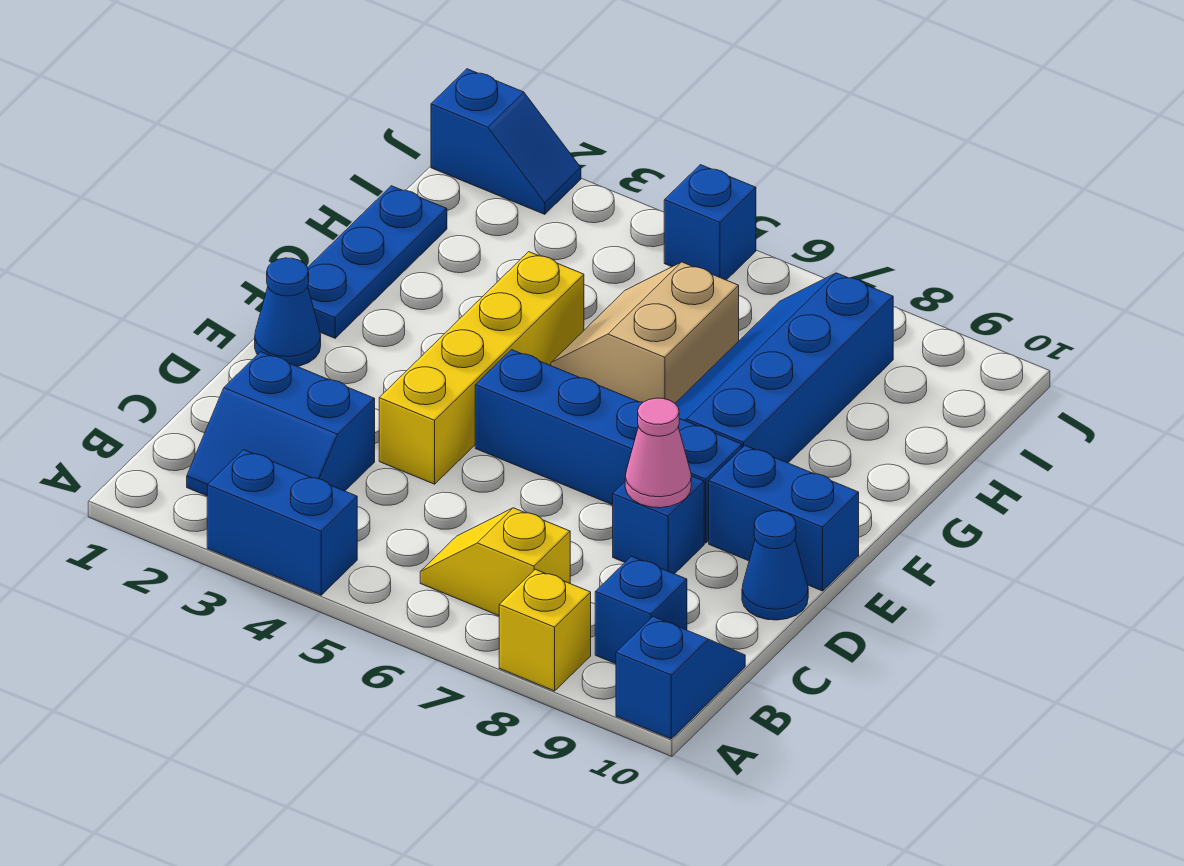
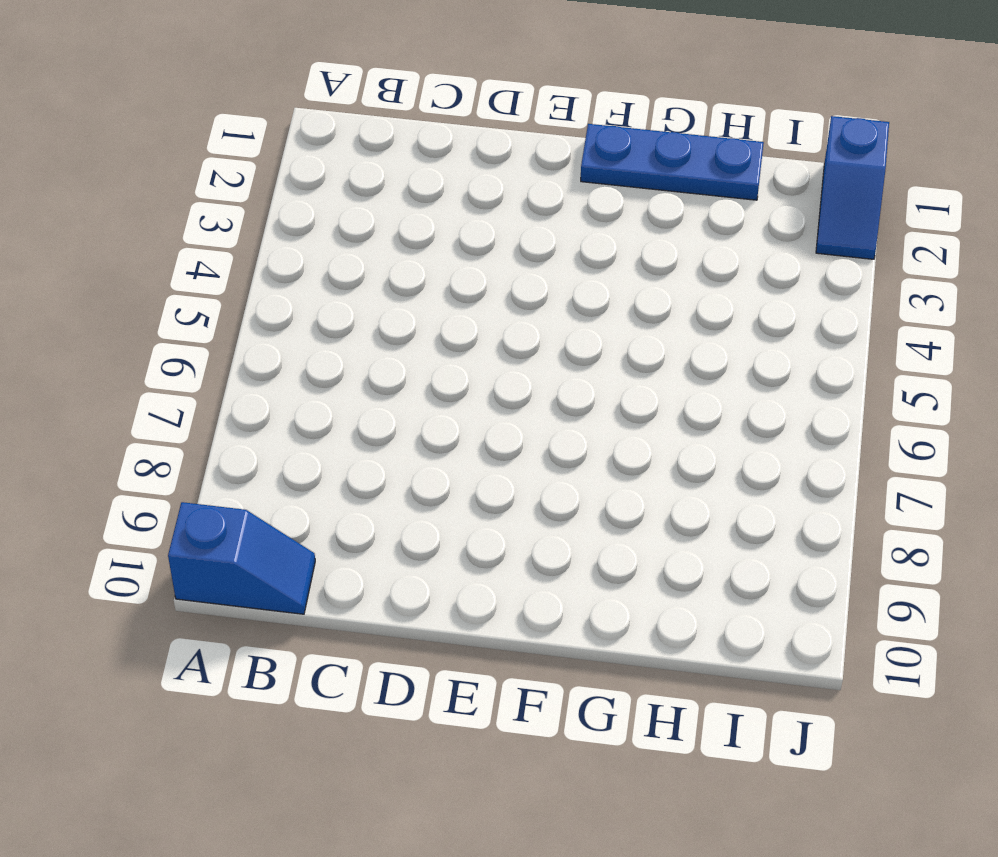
none -> blue brick A3:A4 level 1
none -> yellow brick A8 level 1
none -> blue slope B2:C3 level 1 top C

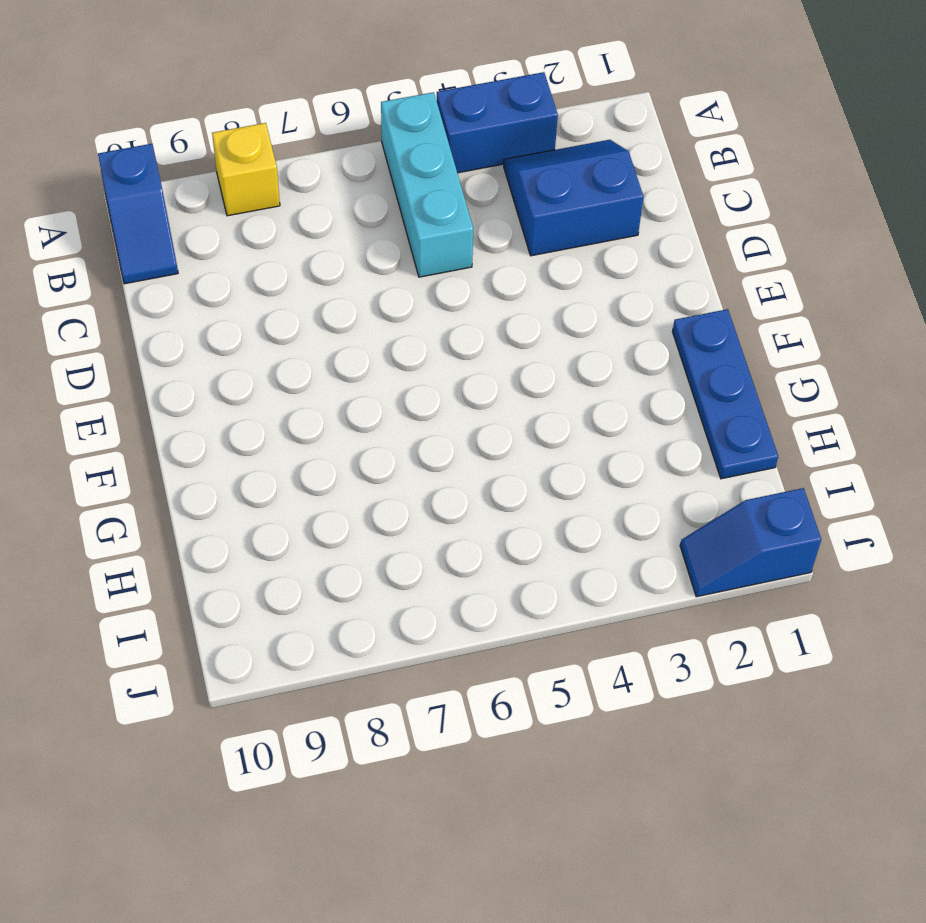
cyan brick A5:C5 level 1 -> none
none -> yellow slope B6:B7 level 1 top 7
none -> blue brick B9 level 1
none -> yellow brick D4:G4 level 1

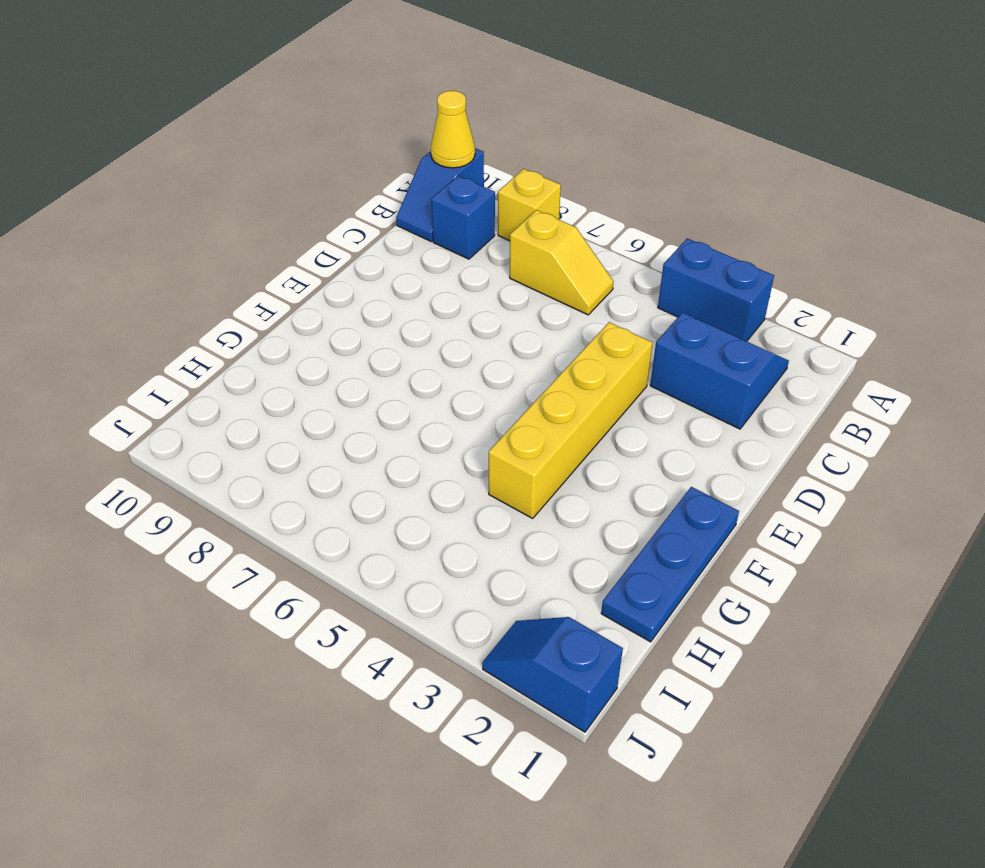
yellow cone A10 level 2 -> none
none -> blue brick D8 level 1
none -> blue cone D10 level 1
none -> blue cone E1 level 1

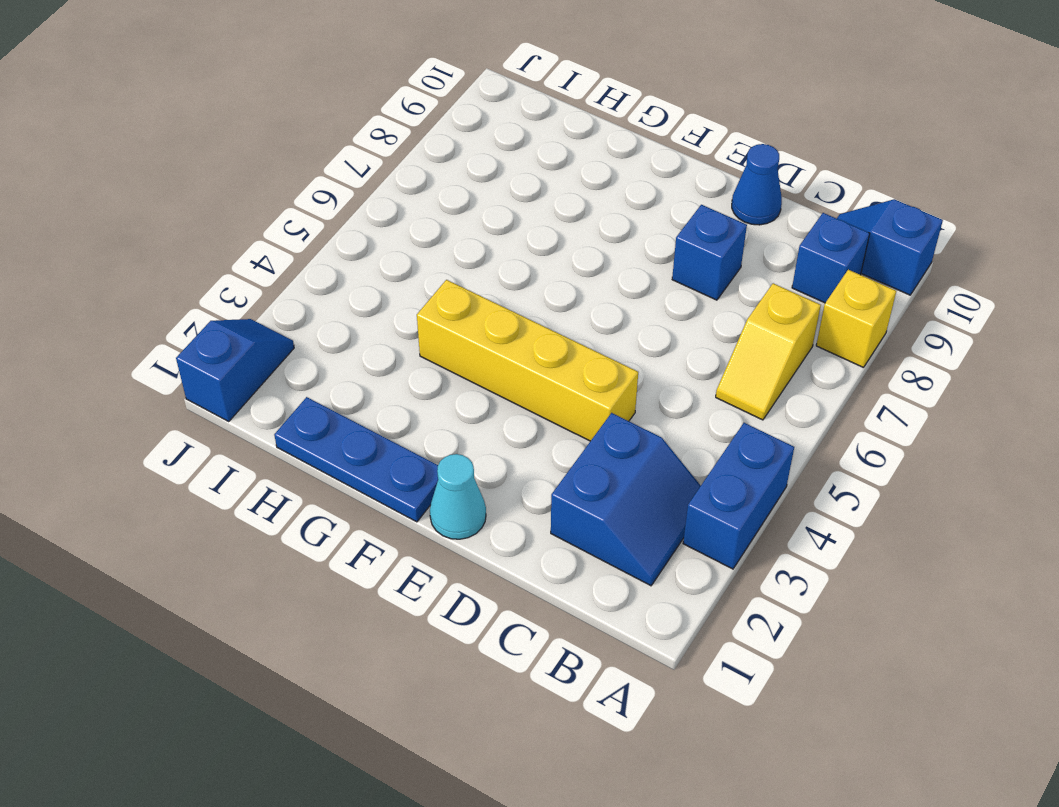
cyan cone E1 level 1 -> blue cone E1 level 1
none -> blue brick E5:E8 level 1
none -> blue brick E9:E10 level 1
none -> blue slope F7:I8 level 1 top 8

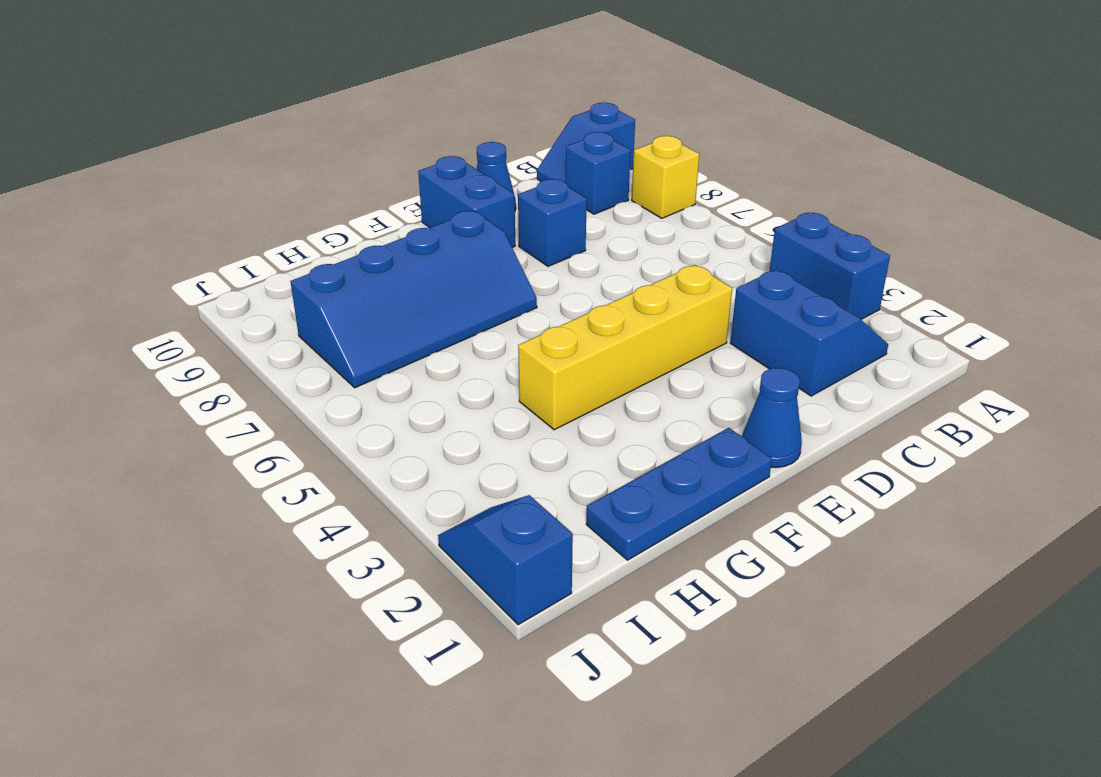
none -> yellow slope B6:B7 level 1 top 7
none -> blue brick E5:E8 level 1
none -> tan slope G5:H6 level 1 top 6

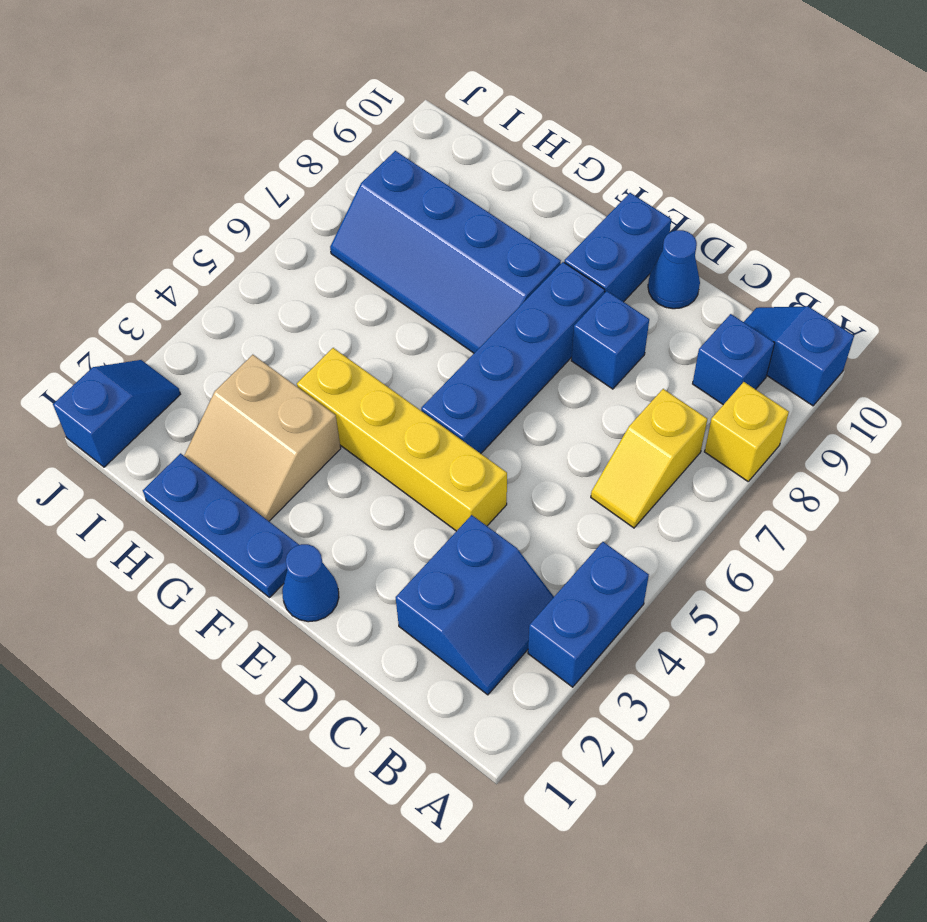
tan slope G2:H3 level 1 top 3 -> tan slope G5:H6 level 1 top 6
none -> blue brick J5 level 1
none -> pink cone D8 level 2

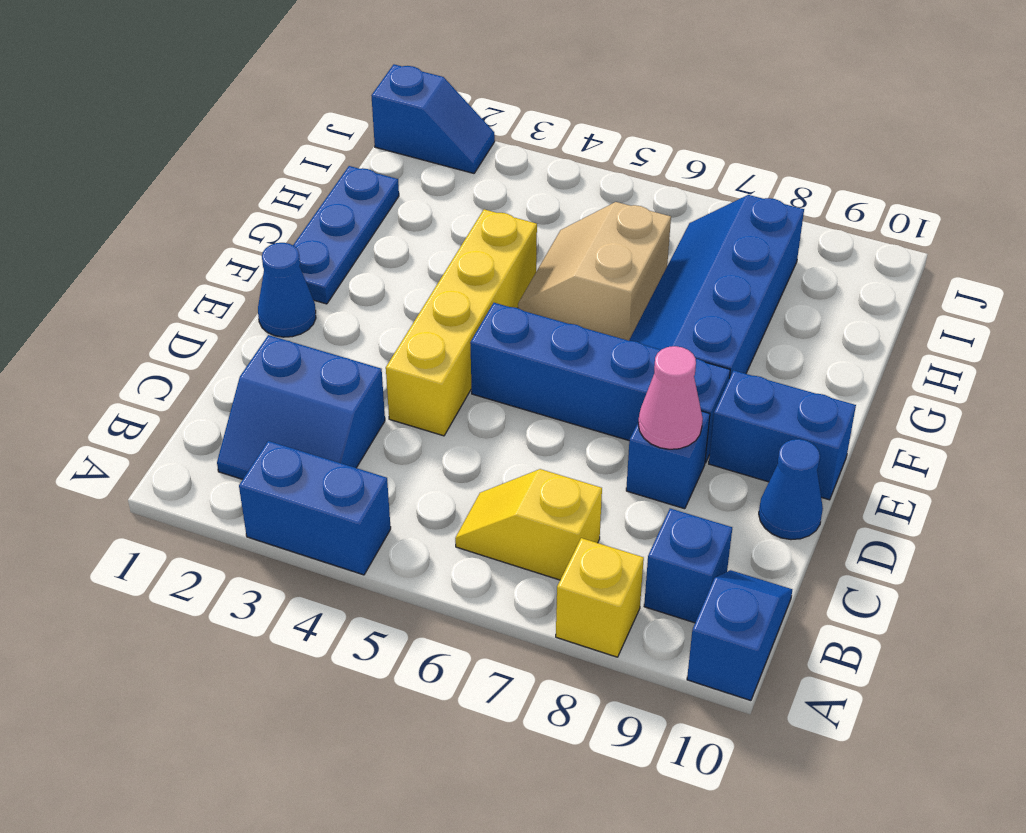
none -> blue brick J5 level 1

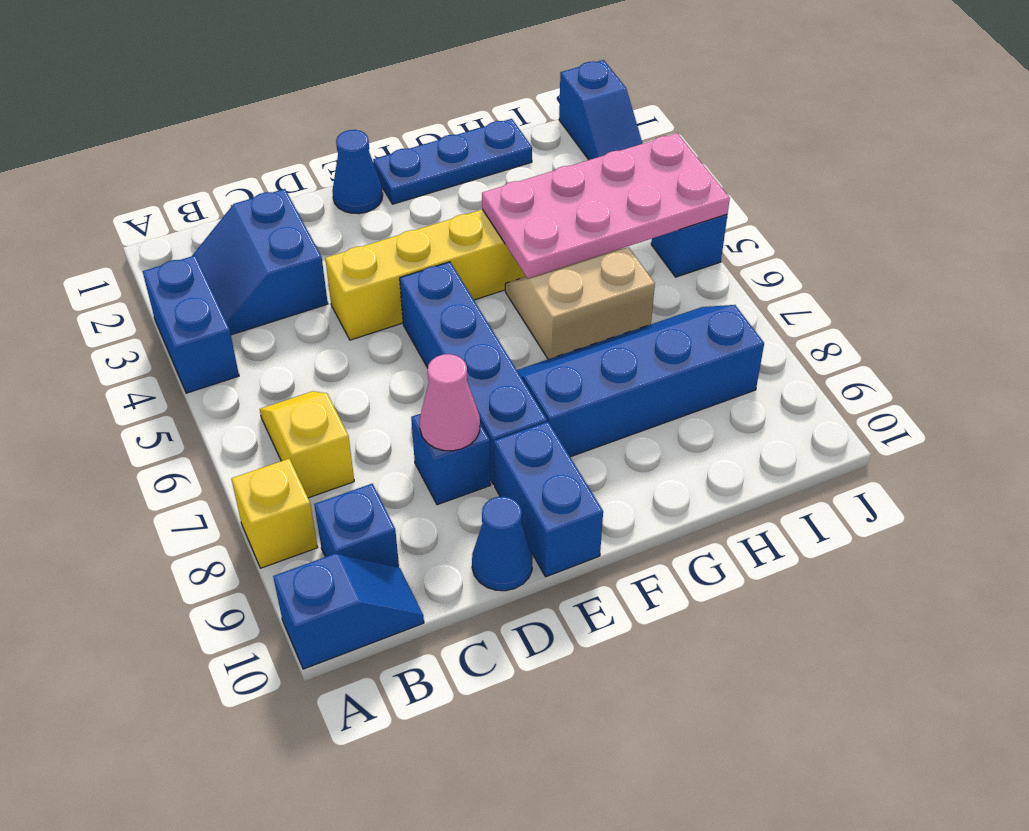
pink plate G4:J5 level 2 -> none

